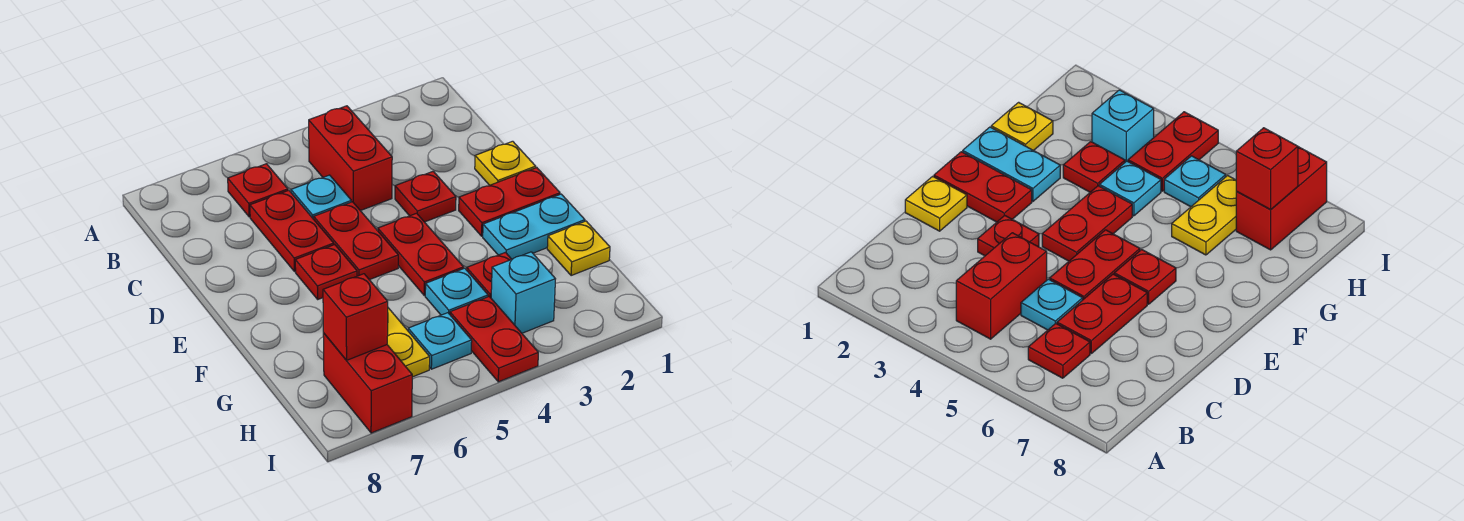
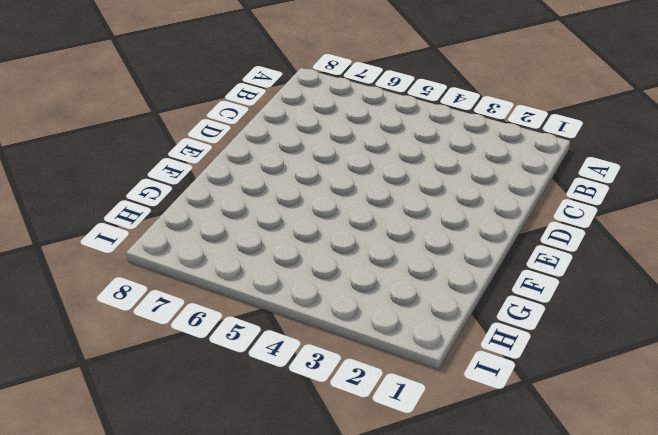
none -> red brick B4:C4 level 1
none -> red plate B6 level 1
none -> cyan plate C5 level 1

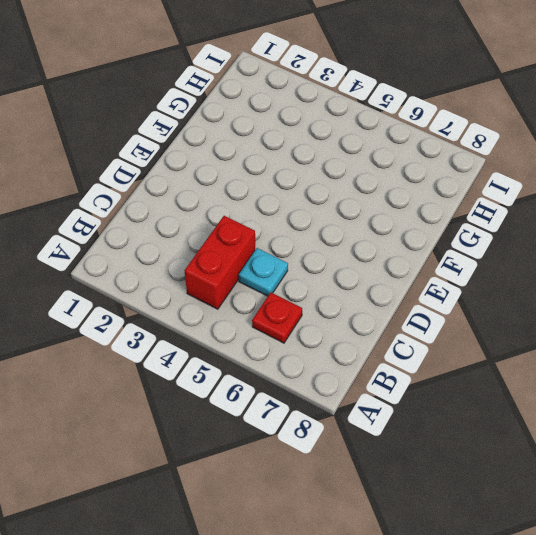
none -> red plate C6:D6 level 1
none -> yellow plate D1 level 1
none -> red plate D3 level 1

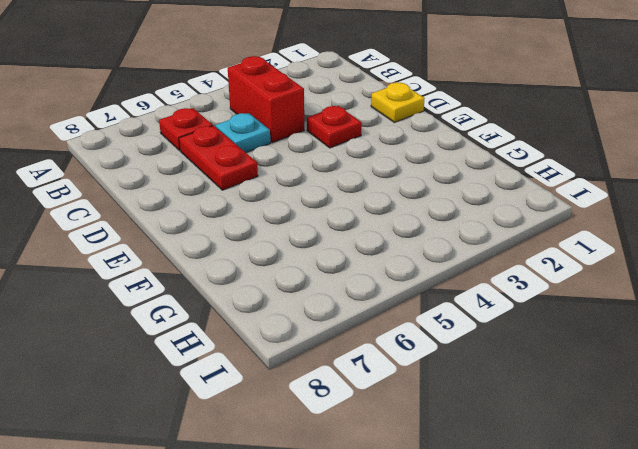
none -> red plate D5:E5 level 1
none -> red plate E1:E2 level 1
none -> red plate E4:F4 level 1

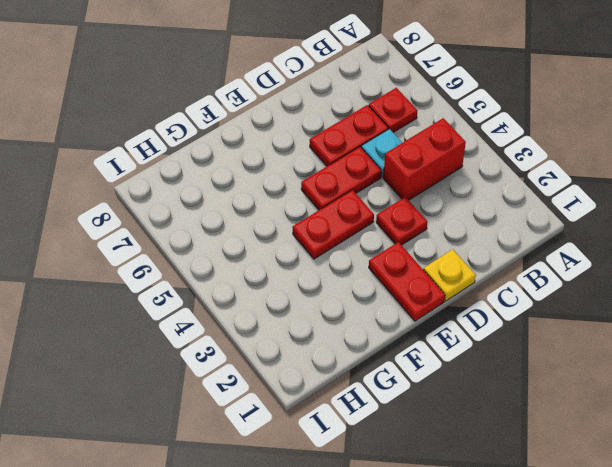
none -> red plate E6 level 1
none -> cyan plate F1:F2 level 1
none -> yellow plate G1 level 1

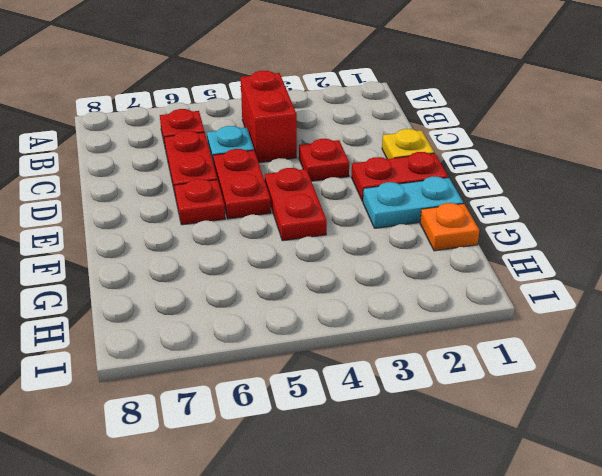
orange plate G1 level 1 -> yellow plate G1 level 1
none -> red plate G3 level 1
none -> cyan plate G4 level 1
none -> yellow plate G6:H6 level 1

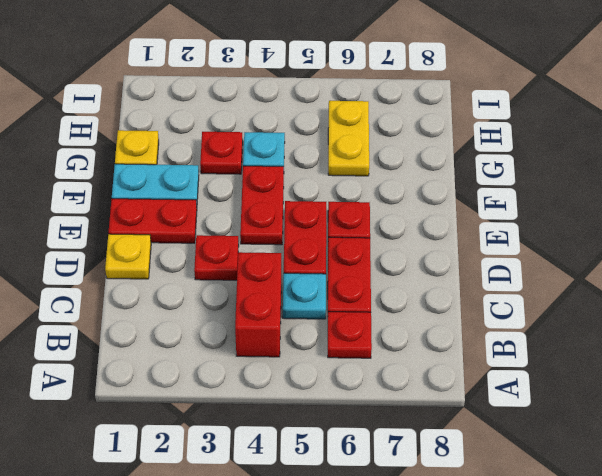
none -> cyan brick H3 level 1
none -> red plate H4:I4 level 1
none -> cyan plate H5 level 1

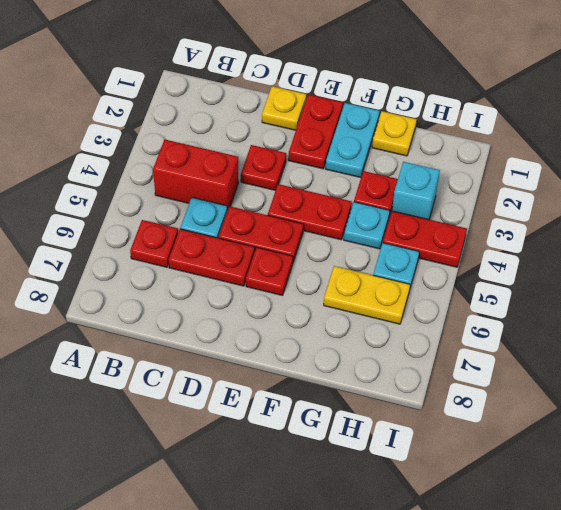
none -> red brick H7:I7 level 1
none -> red brick H7 level 2

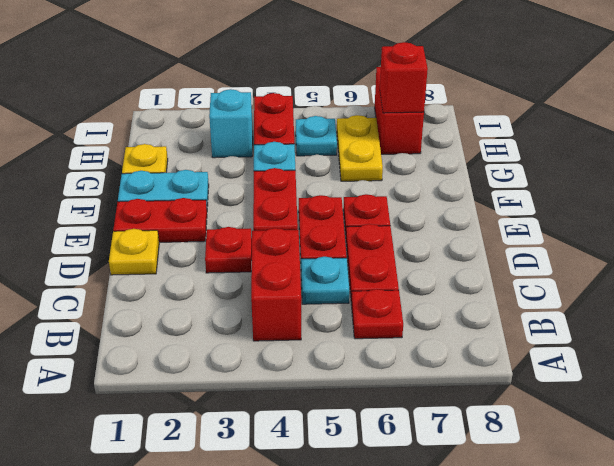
none -> red plate G3 level 1

